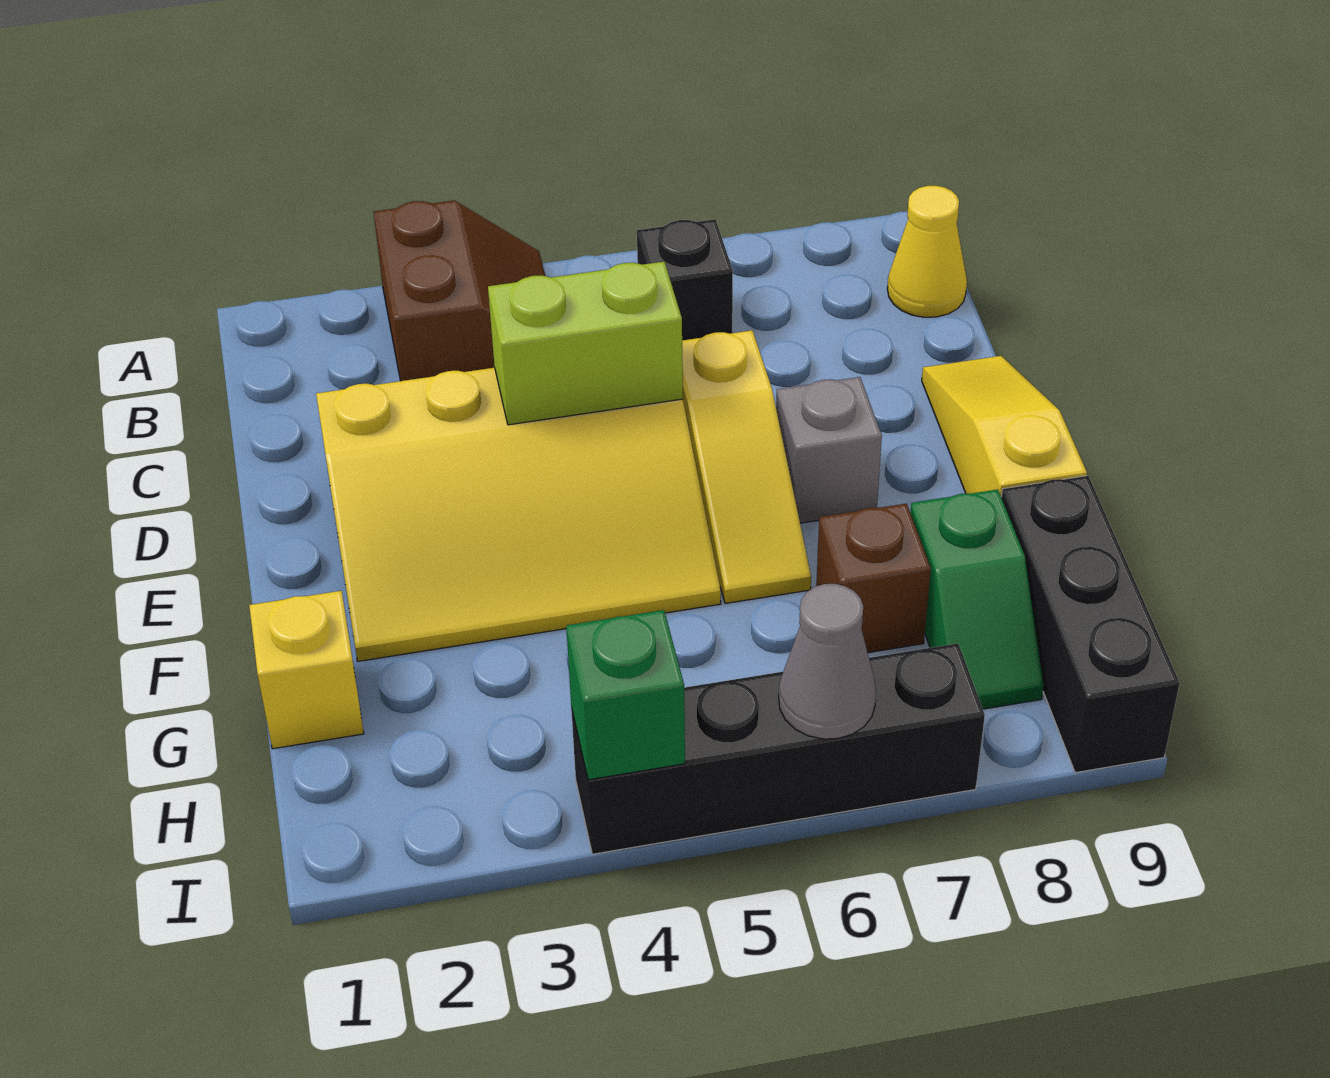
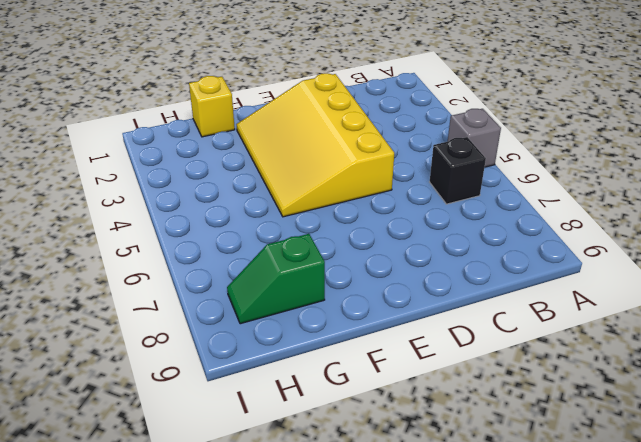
grey brick A5 level 1 -> grey brick E7 level 1
none -> brown slope A3:B4 level 1 top 3
none -> yellow cone B9 level 1
none -> yellow slope D6:F6 level 1 top D

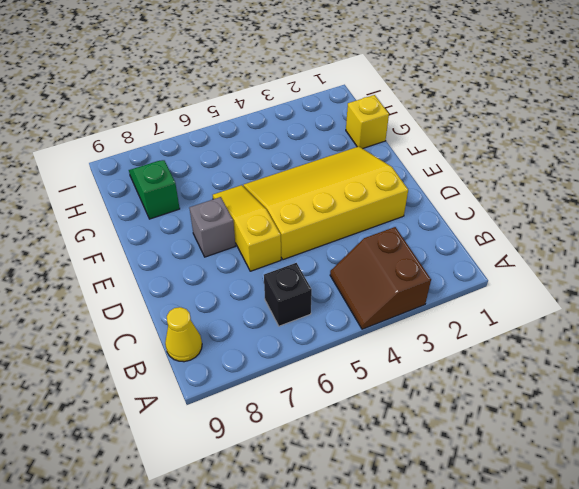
none -> yellow slope D9:F9 level 1 top F
none -> brown brick G7 level 1
none -> black brick G9:I9 level 1

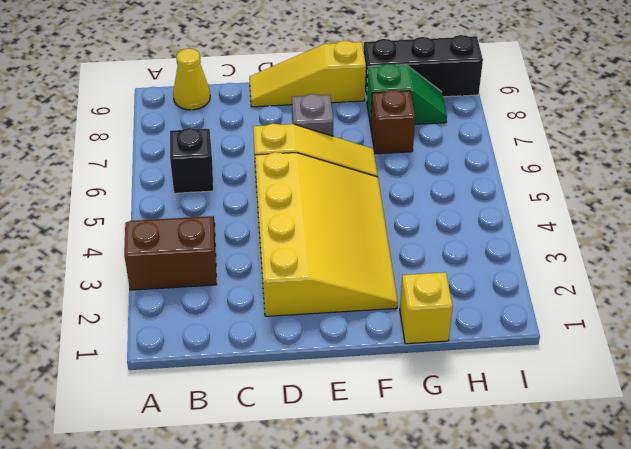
none -> black brick I4:I7 level 1
none -> lime brick D4:D5 level 2
none -> green brick I4 level 2

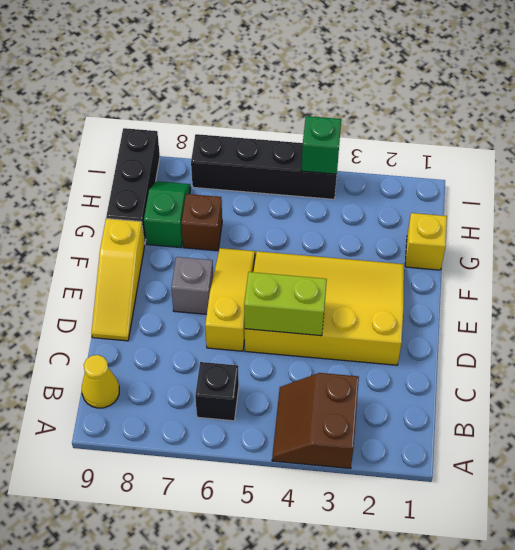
none -> grey cone I6 level 2

